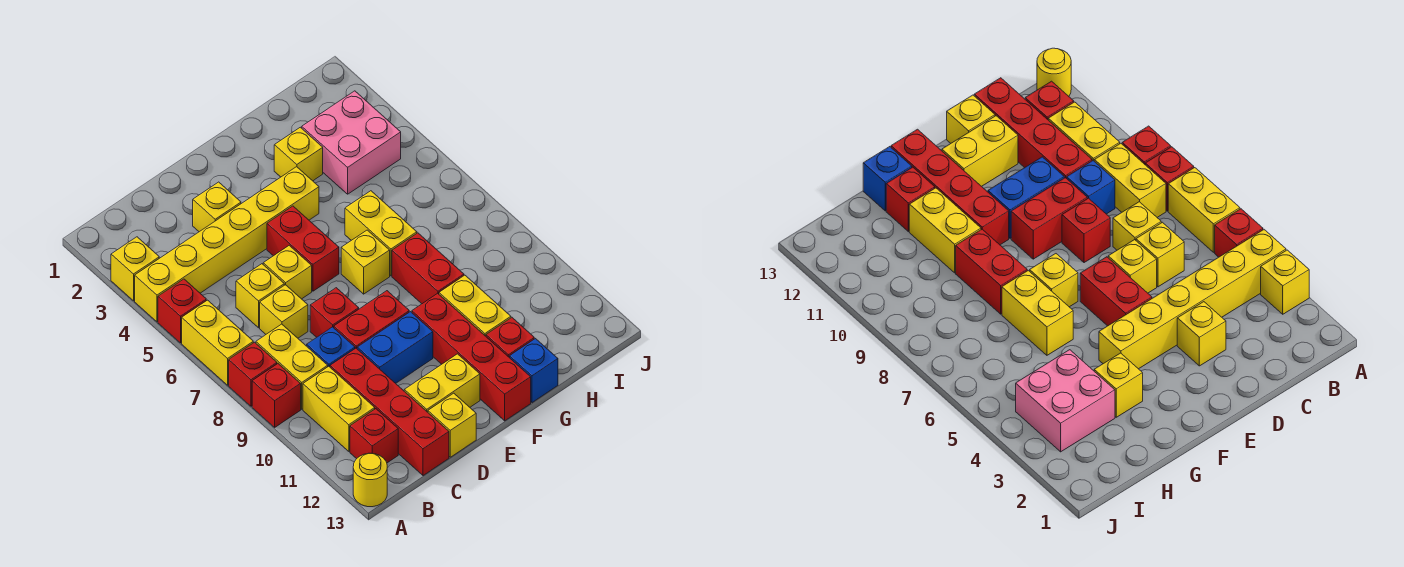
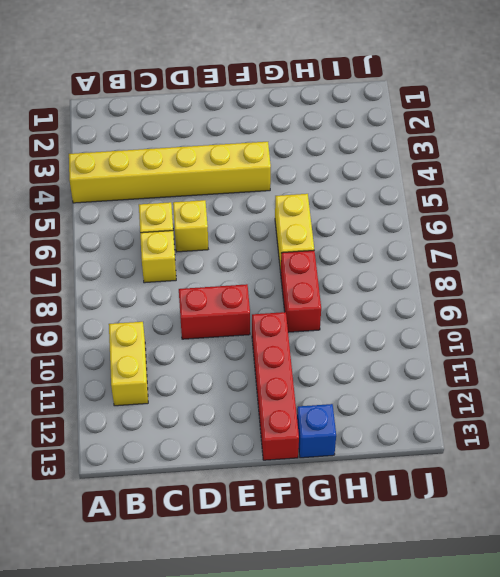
none -> yellow brick A3 level 1
none -> red brick A5 level 1
none -> yellow brick A6:A7 level 1
none -> red brick A8 level 1

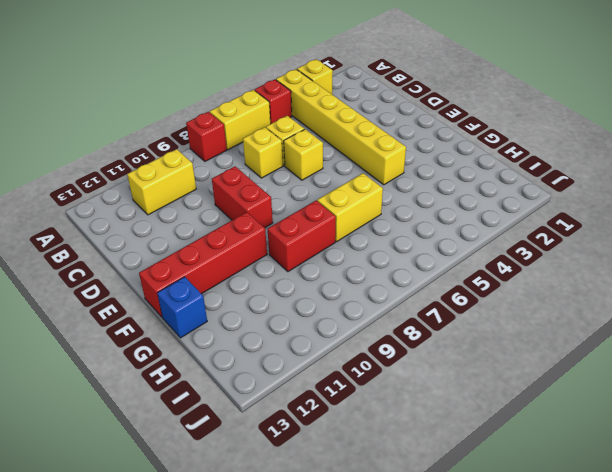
none -> red brick A9 level 1
none -> yellow round brick A13 level 1
none -> yellow brick B8:B9 level 1
none -> red brick B12 level 1

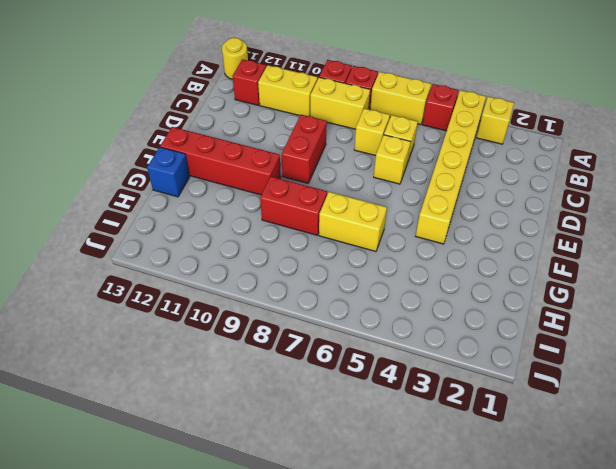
none -> blue brick C9 level 1
none -> red brick C10:C13 level 1
none -> yellow brick D3 level 1
none -> red brick D8 level 1

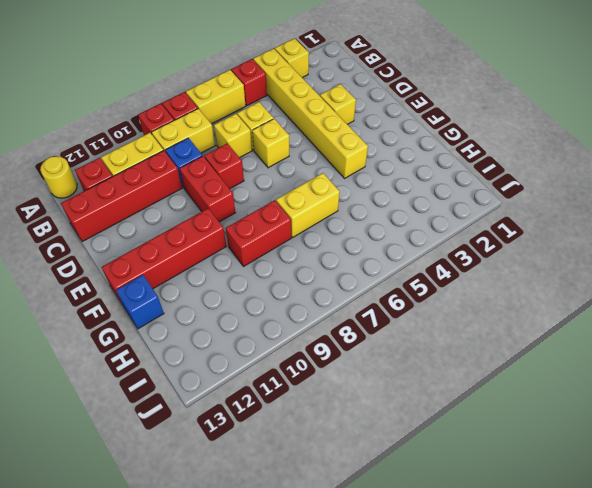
none -> blue brick D10:E10 level 1
none -> yellow brick D12:E12 level 1
none -> yellow brick D13 level 1
none -> red brick E5:E6 level 1

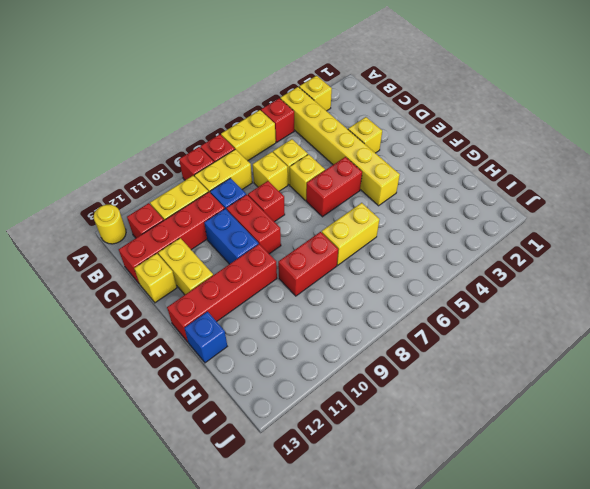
none -> yellow brick F7 level 1
none -> yellow brick G3 level 1
none -> yellow brick G10:G11 level 1
none -> red brick G12 level 1

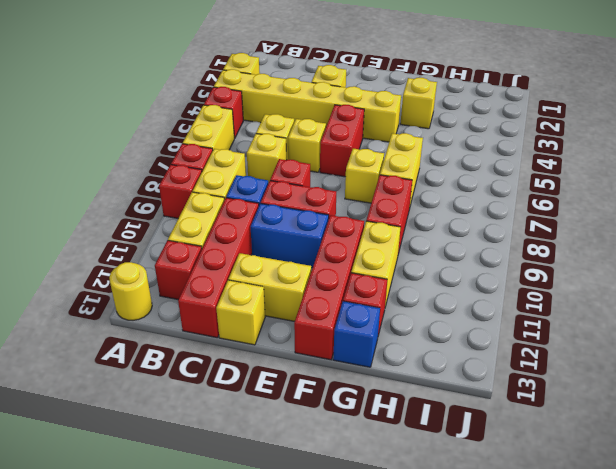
none -> pink brick H3:I4 level 1

